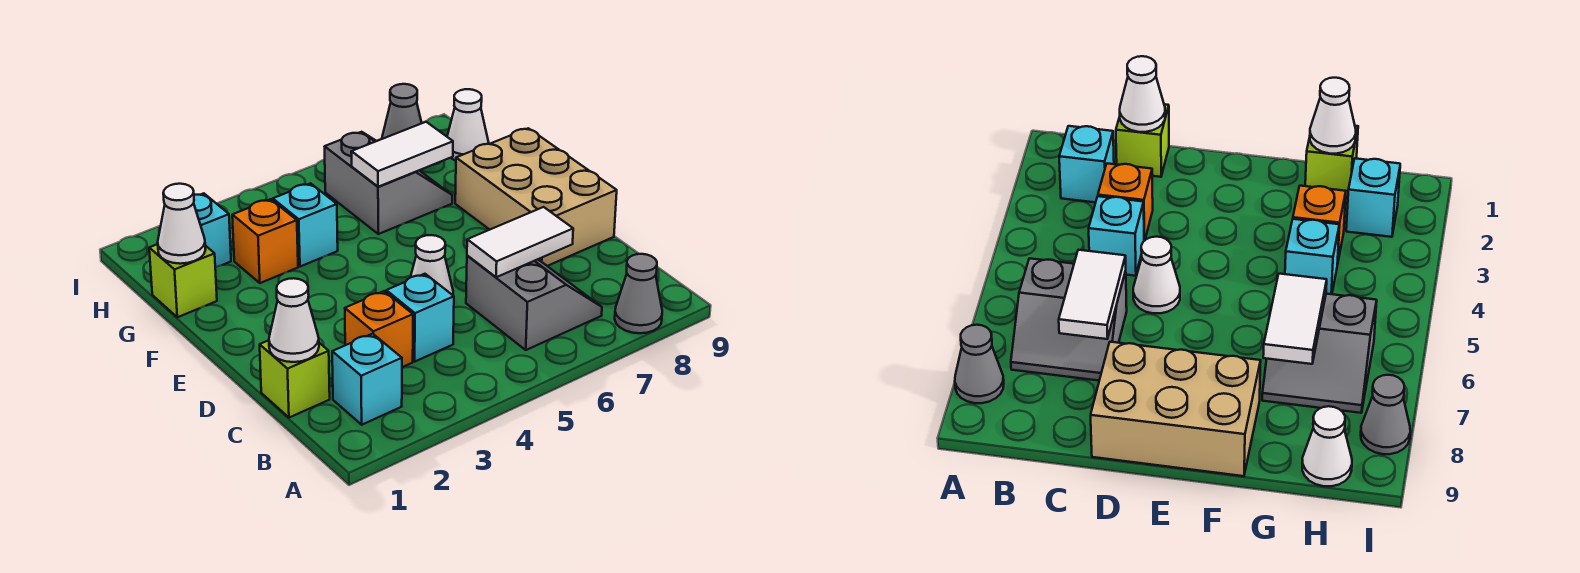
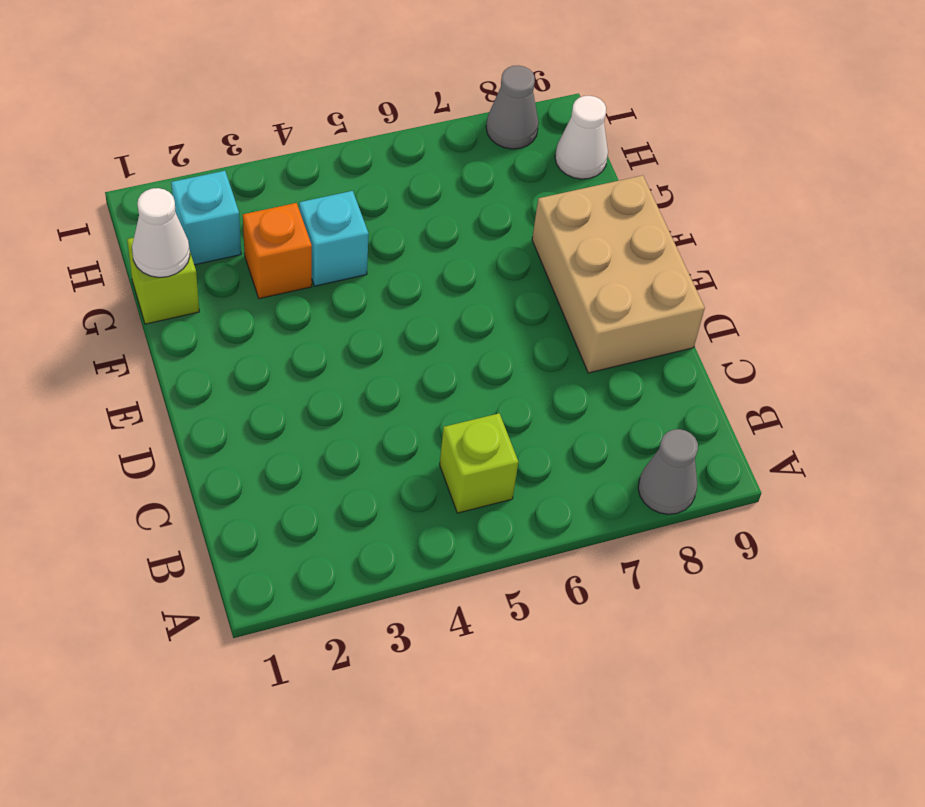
lime brick B5 level 1 -> lime brick C1 level 1
none -> cyan brick B2 level 1
none -> grey slope B6:C7 level 1 top 6
none -> orange brick C3 level 1

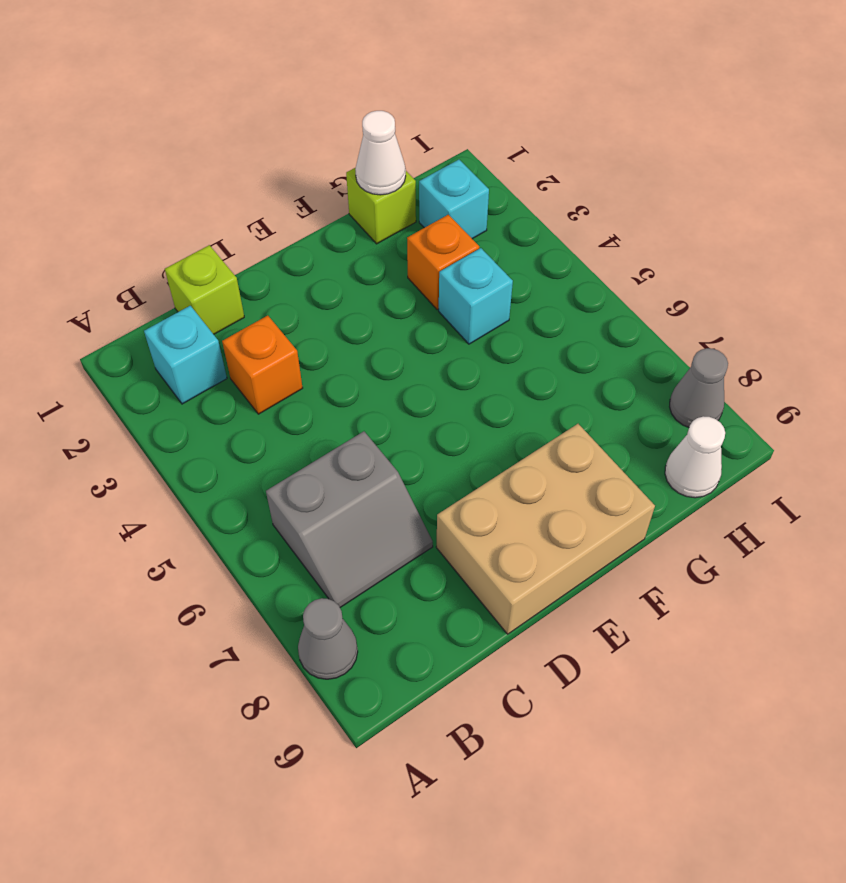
none -> cyan brick C4 level 1
none -> white cone D5 level 1
none -> grey slope G6:H7 level 1 top 6

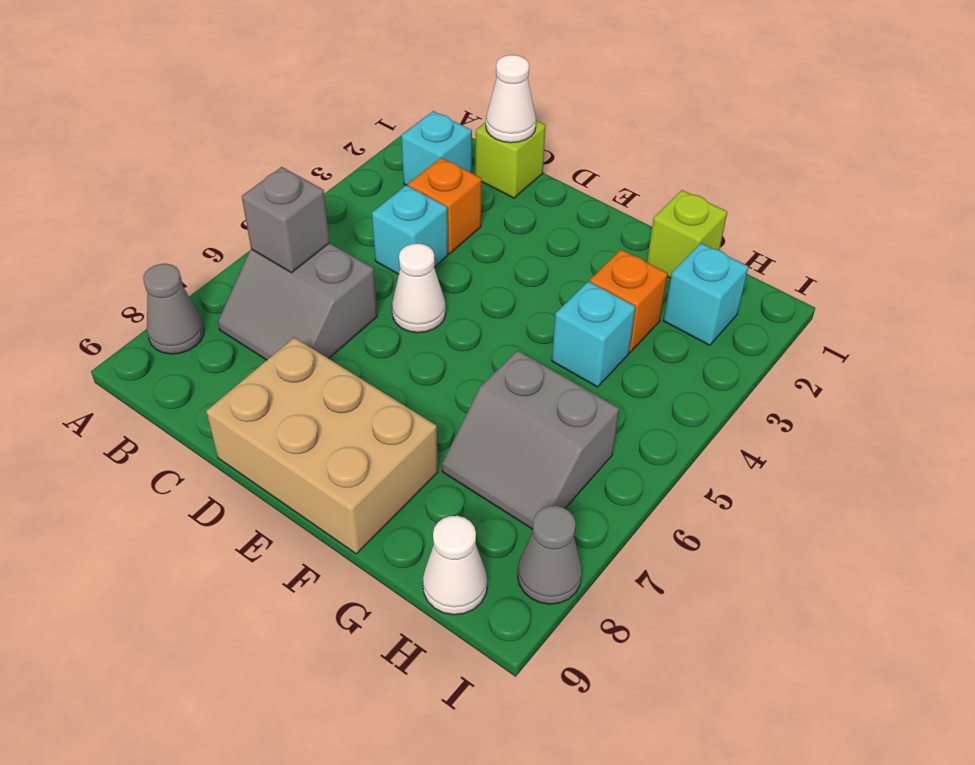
grey brick B6 level 2 -> none
none -> white tile C6:C7 level 2
none -> white cone G1 level 2
none -> white tile G6:G7 level 2

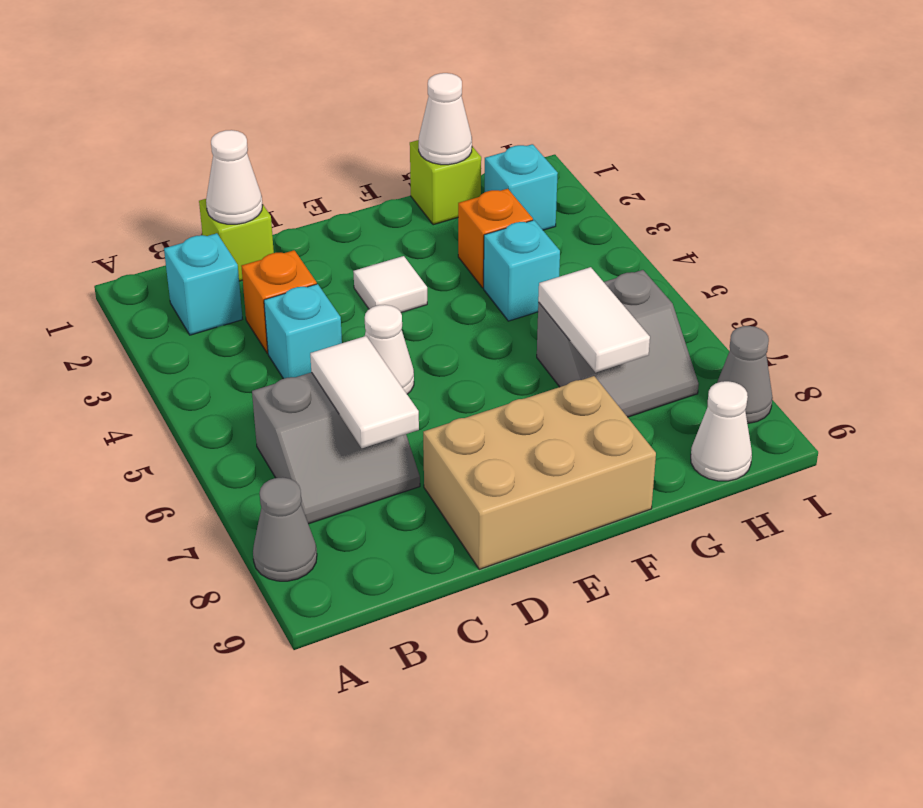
white tile E3 level 1 -> none

